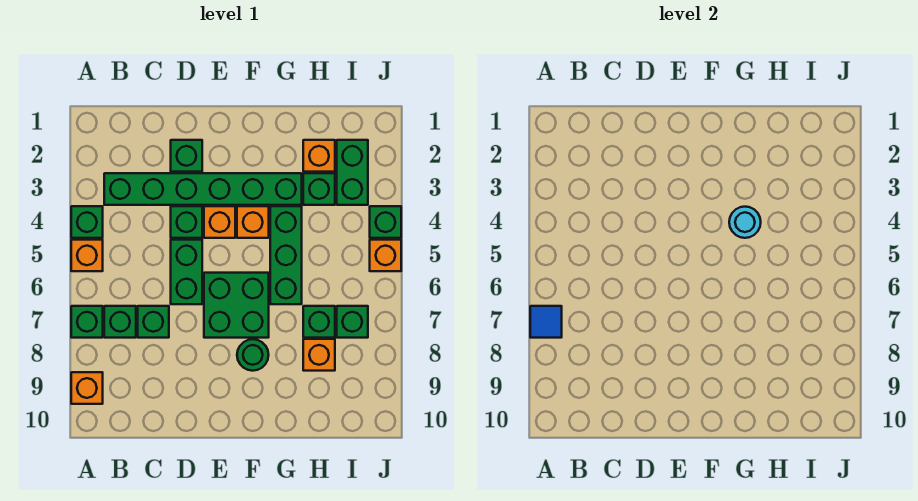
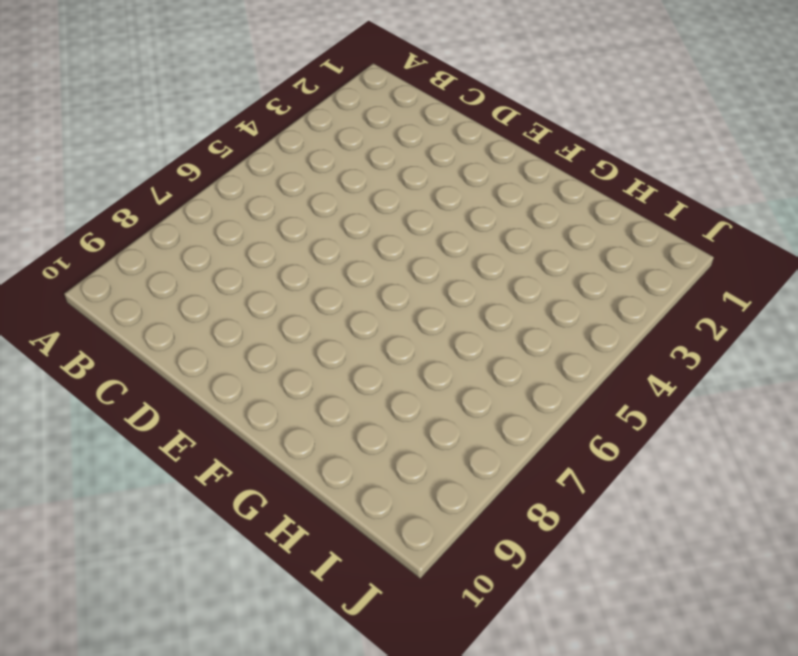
none -> green brick A4 level 1
none -> orange brick A5 level 1
none -> green brick A7 level 1

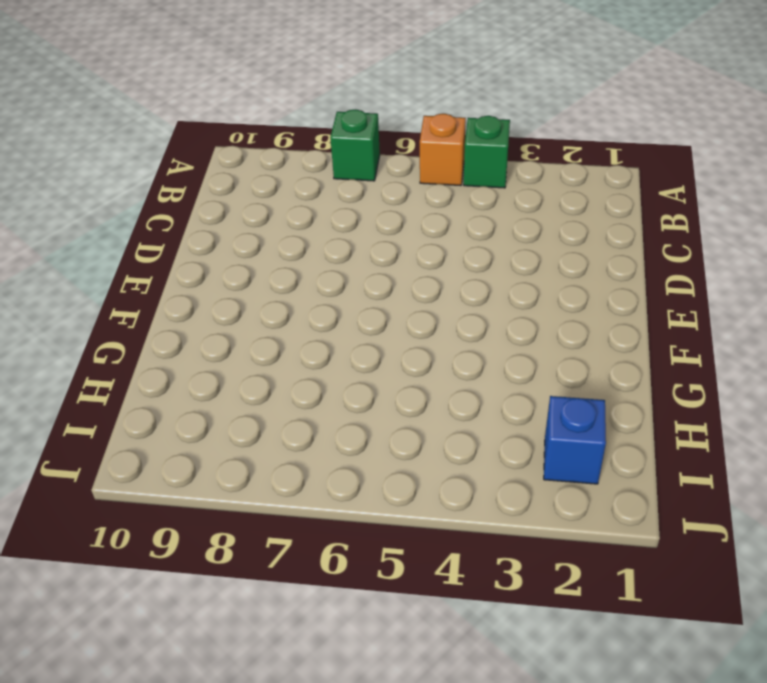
blue brick I2 level 1 -> green brick I2:I3 level 1
none -> orange brick A9 level 1
none -> green brick B3:G3 level 1
none -> green brick B7 level 1

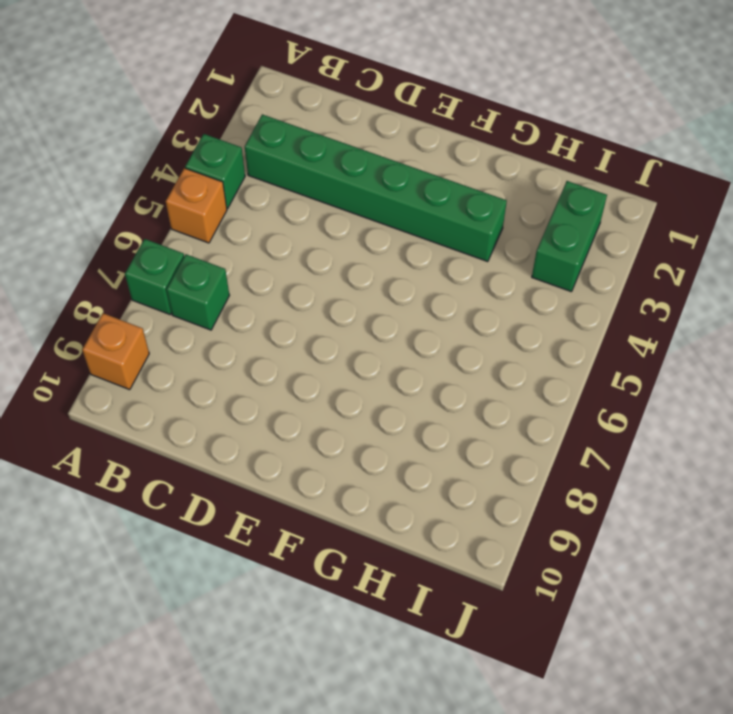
none -> green brick C7 level 1
none -> green brick D2 level 1
none -> green brick D4 level 1

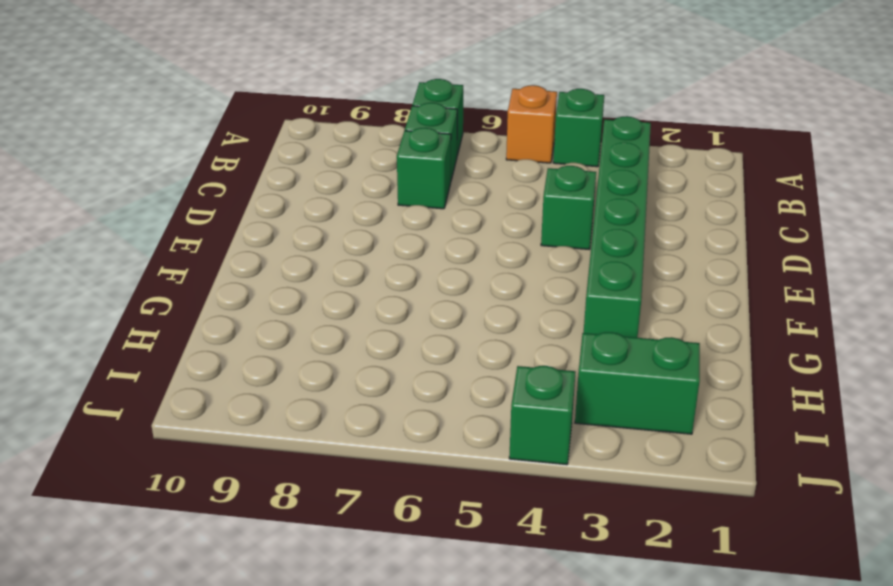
none -> orange brick A9 level 1
none -> green brick D2 level 1
none -> green brick D5:D6 level 1

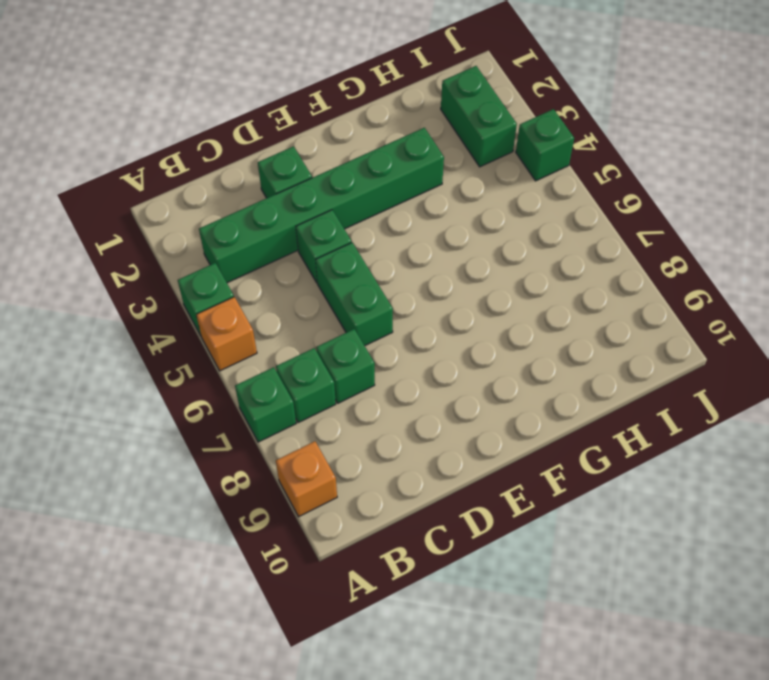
none -> orange brick E4 level 1
none -> green brick E6:F7 level 1
none -> orange brick F4 level 1

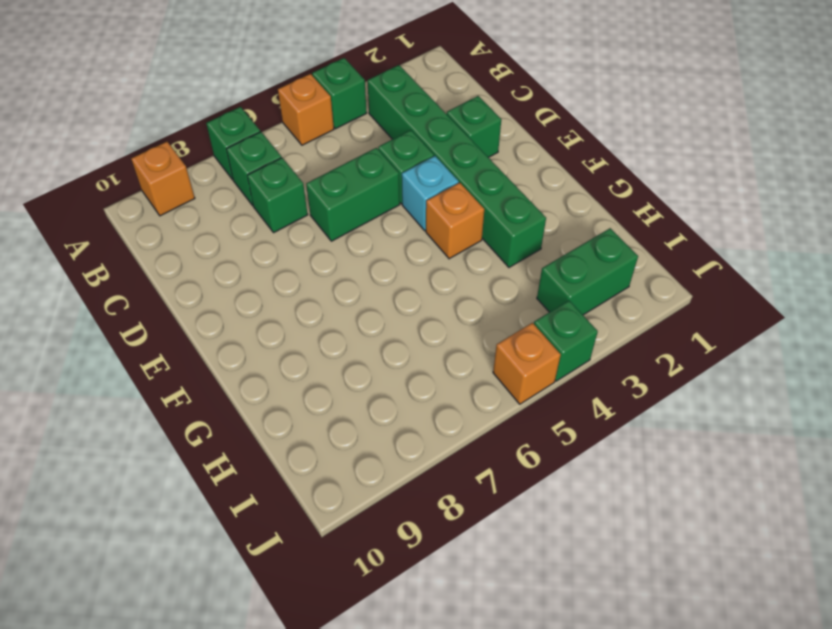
cyan brick E4 level 1 -> orange brick E4 level 1
none -> green brick E6:F7 level 1
none -> green round brick F8 level 1
none -> green brick G4:G6 level 1

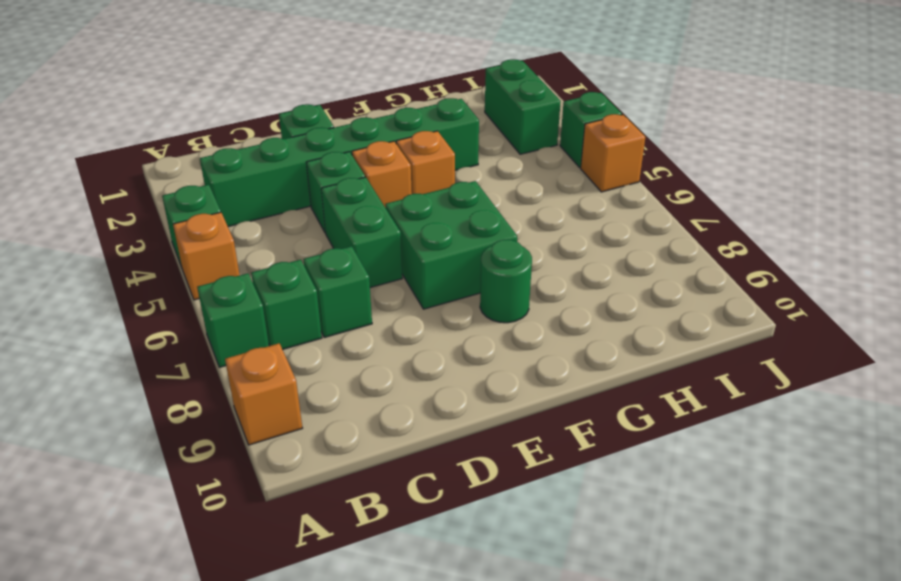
none -> green brick G4:G6 level 1
none -> orange brick H2 level 1
none -> green brick H3 level 1

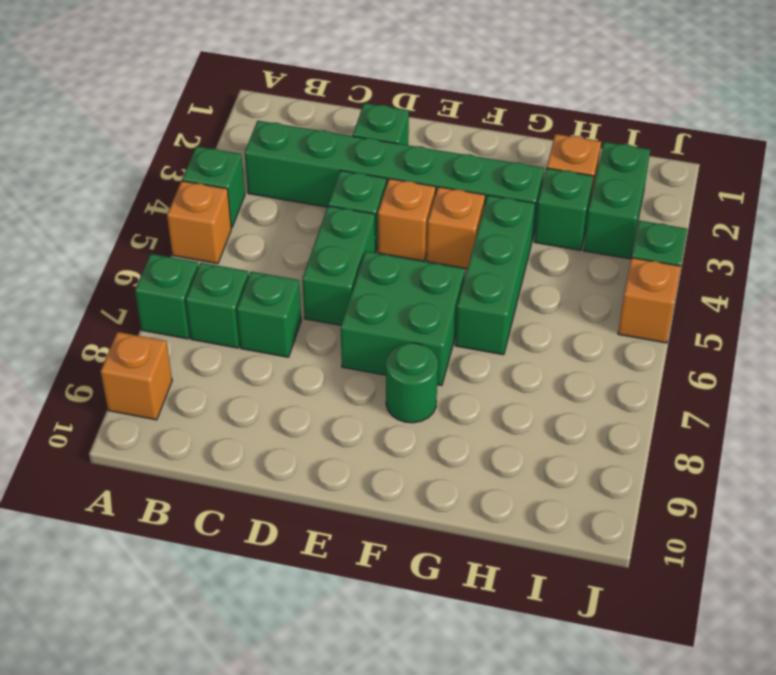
none -> green brick H7 level 1
none -> orange brick H8 level 1
none -> green brick I7 level 1

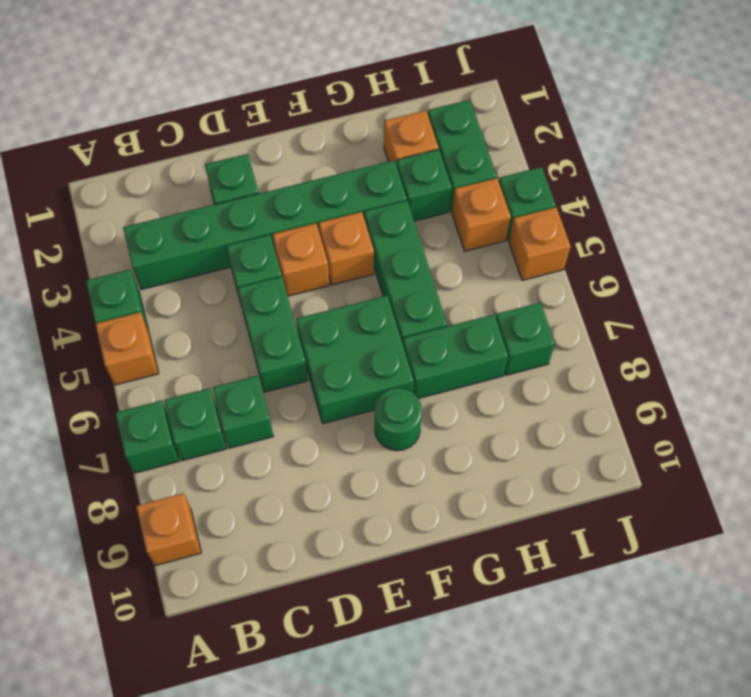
green brick G7:H7 level 1 -> green brick H7 level 1
orange brick I4 level 1 -> orange brick H8 level 1
none -> blue tile A7 level 2
none -> cyan round brick G4 level 2

